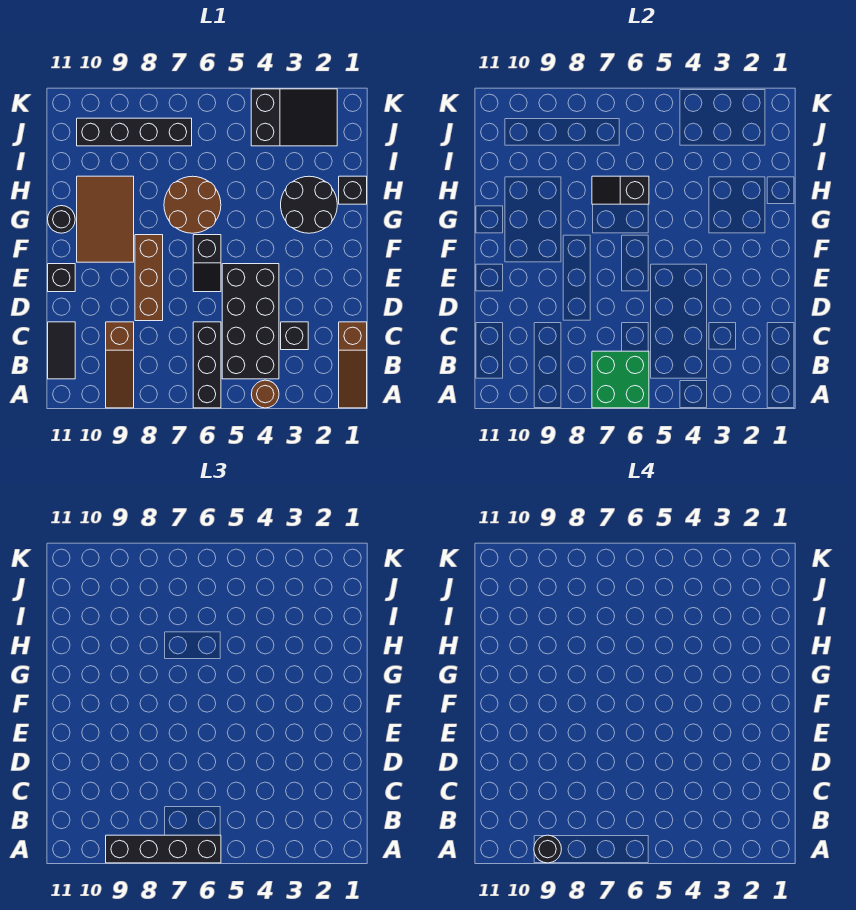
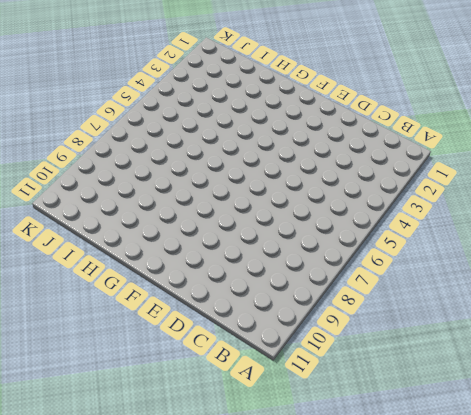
none -> brown slope A1:C1 level 1 top C
none -> brown round brick A4 level 1
none -> black brick A6:C6 level 1

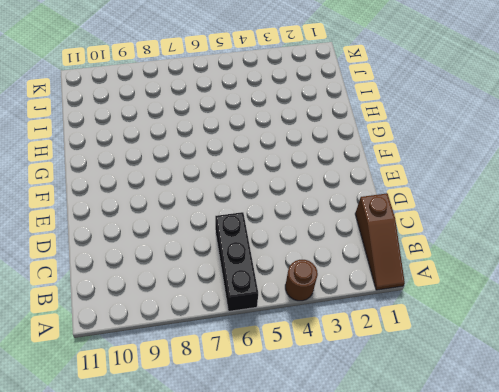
none -> brown slope A9:C9 level 1 top C
none -> black brick B4:E5 level 1
none -> black tile B11:C11 level 1

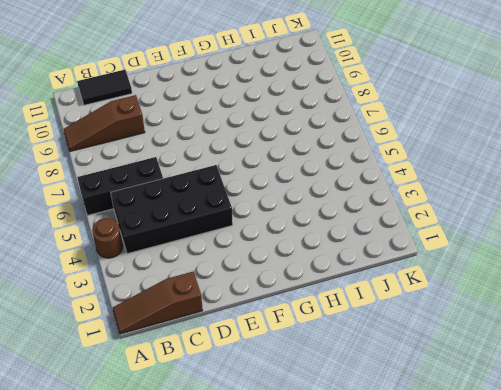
none -> black brick C3 level 1
none -> brown brick D8:F8 level 1
none -> black slope E6:F6 level 1 top F

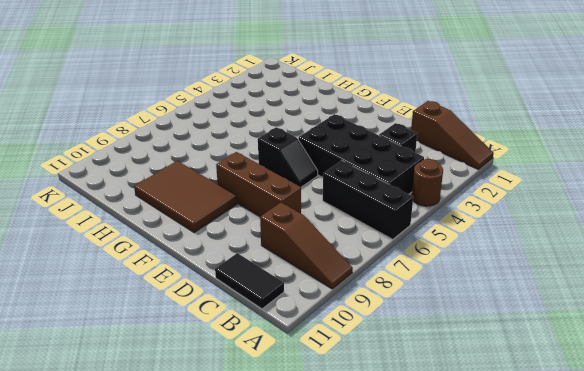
none -> black brick E11 level 1
none -> black round brick G2:H3 level 1
none -> brown round brick G6:H7 level 1

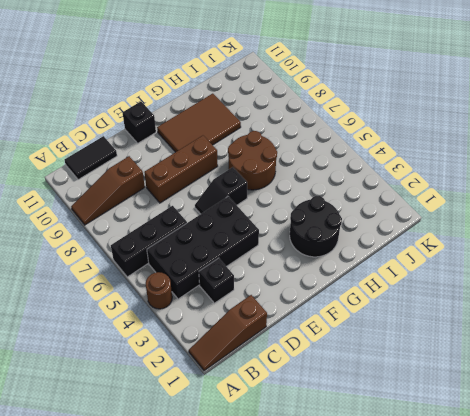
none -> black round brick G11 level 1
none -> black brick H1 level 1
none -> black slope J2:K4 level 1 top 4

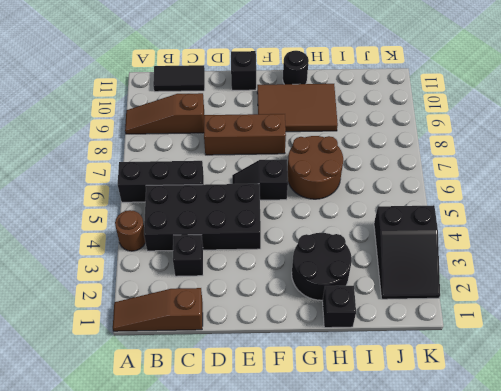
none -> black brick J7:J10 level 1
none -> green brick A6:B7 level 2
none -> black slope H6:H7 level 2 top 6

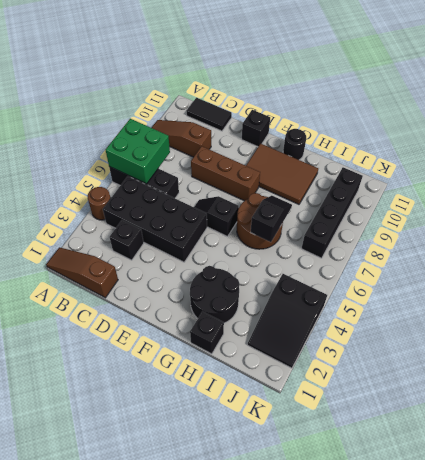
none -> black brick A6:A9 level 3
none -> black round brick A9 level 4

